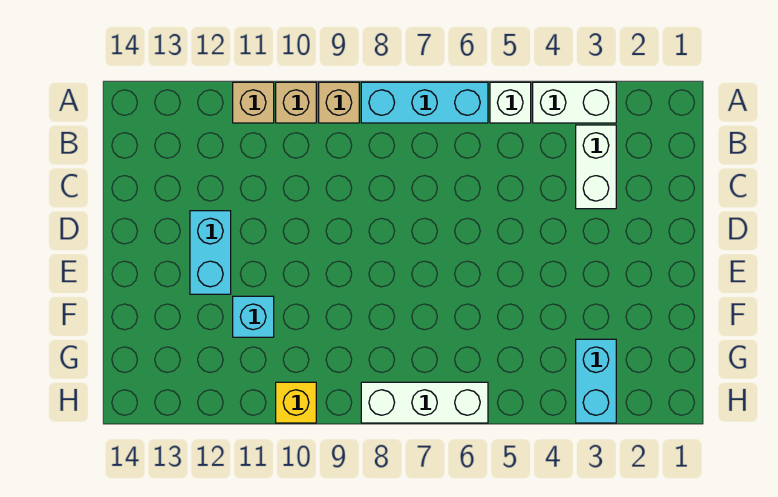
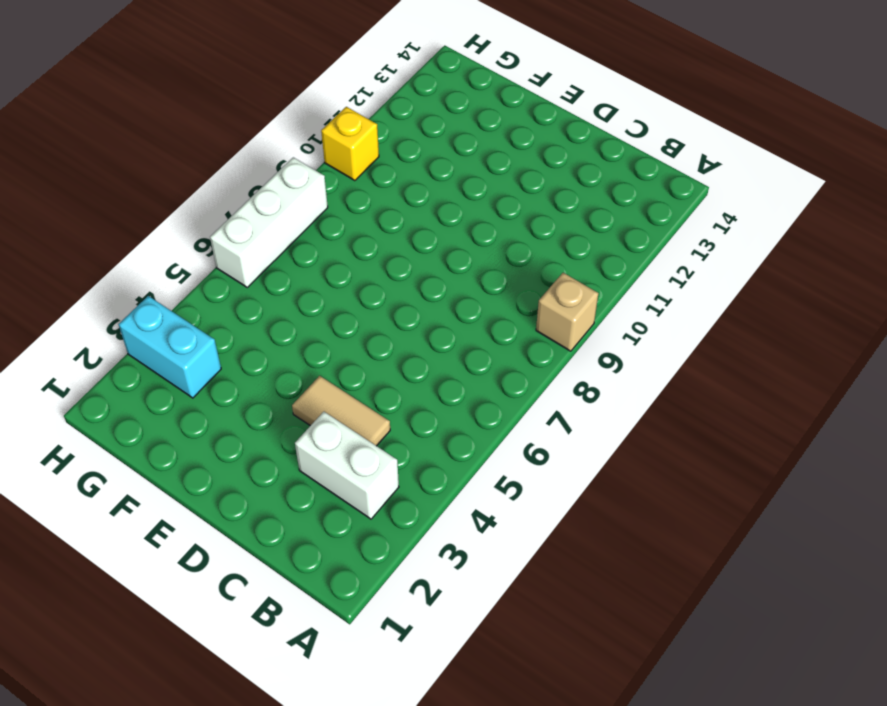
tan tile C4:D4 level 1 -> none
none -> white brick A3:A4 level 1
none -> white brick A5 level 1
none -> cyan brick A6:A8 level 1

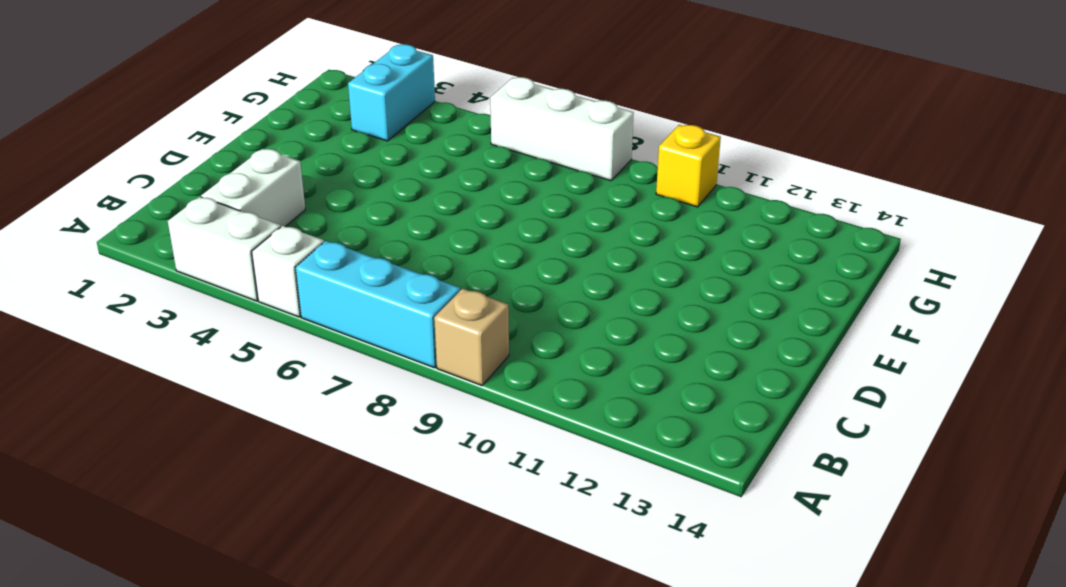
none -> tan brick A10 level 1
none -> tan brick A11 level 1
none -> cyan brick D12:E12 level 1

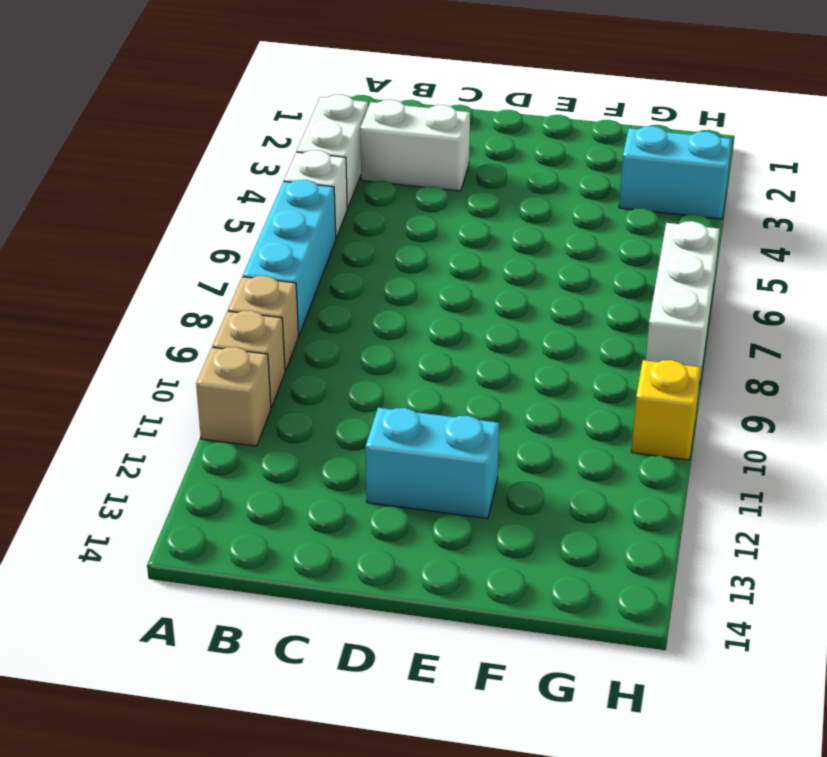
none -> cyan brick F11 level 1

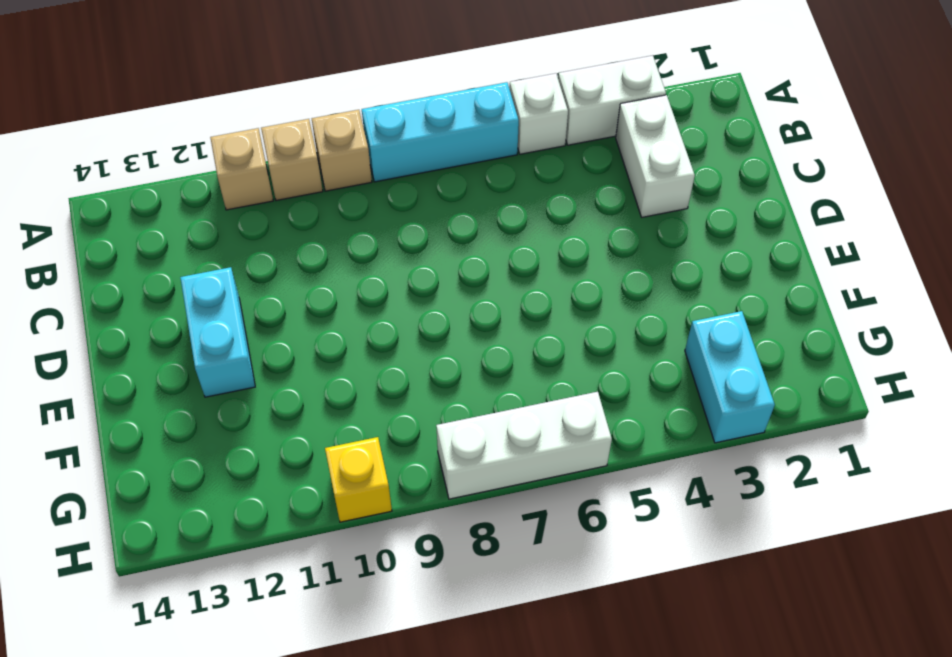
none -> cyan brick F11 level 1

